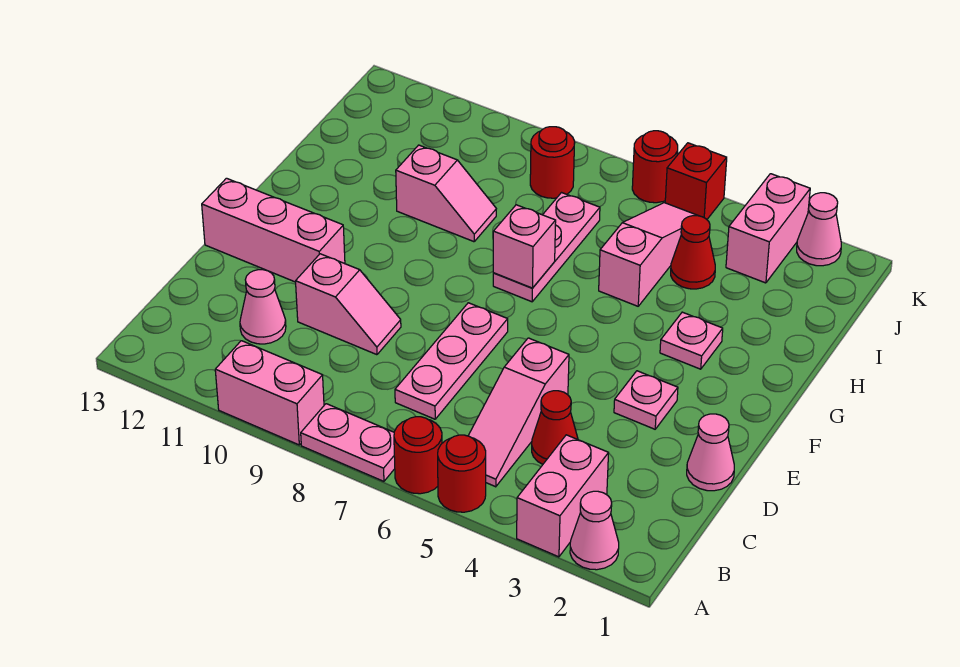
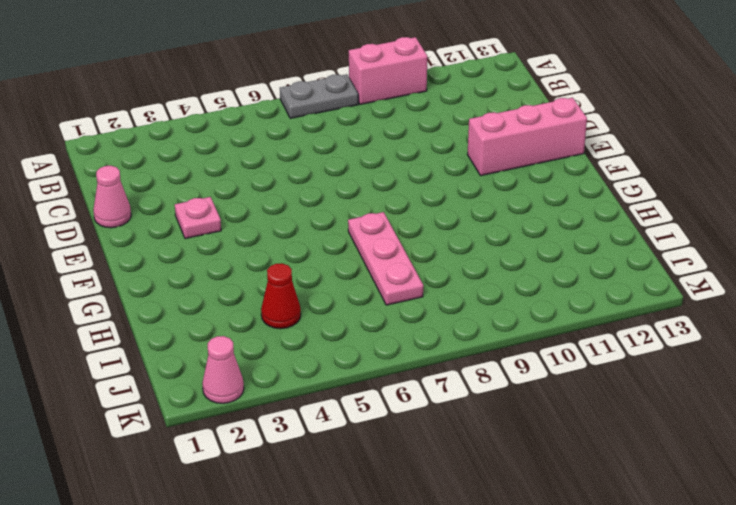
grey plate A7:A8 level 1 -> pink plate A7:A8 level 1
none -> pink cone A2 level 1
none -> pink brick A3:B3 level 1
none -> red round brick A5 level 1

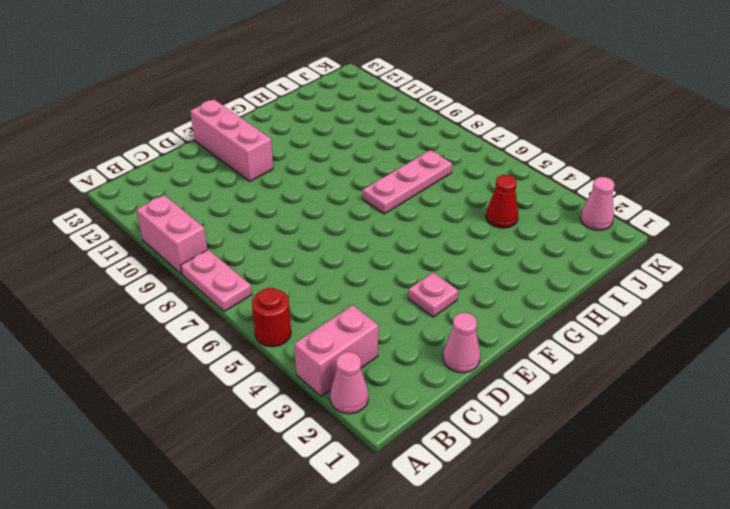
none -> red round brick A6 level 1
none -> pink slope B5:D5 level 1 top D
none -> red cone C4 level 1

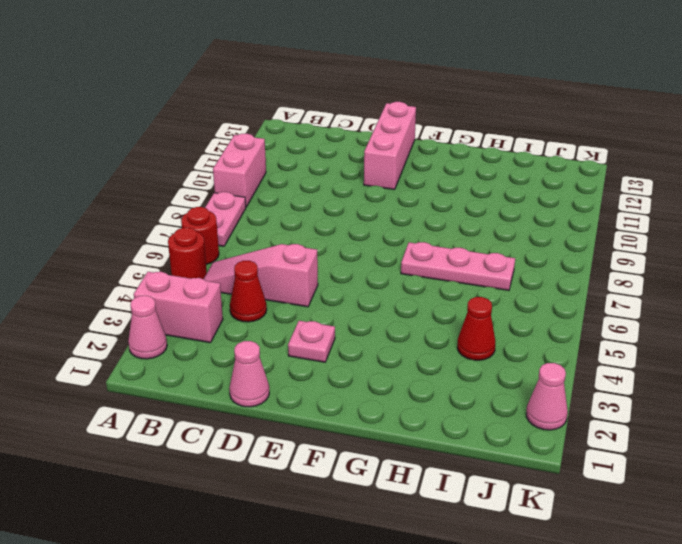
none -> pink plate C7:E7 level 1
none -> pink cone C11 level 1
none -> pink slope D9:D10 level 1 top 10

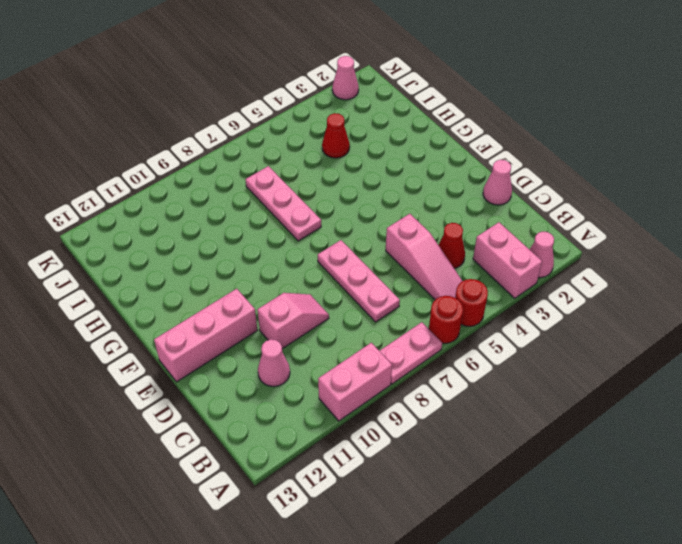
none -> pink plate E3 level 1
none -> pink plate G3 level 1
none -> pink slope H5:J5 level 1 top H

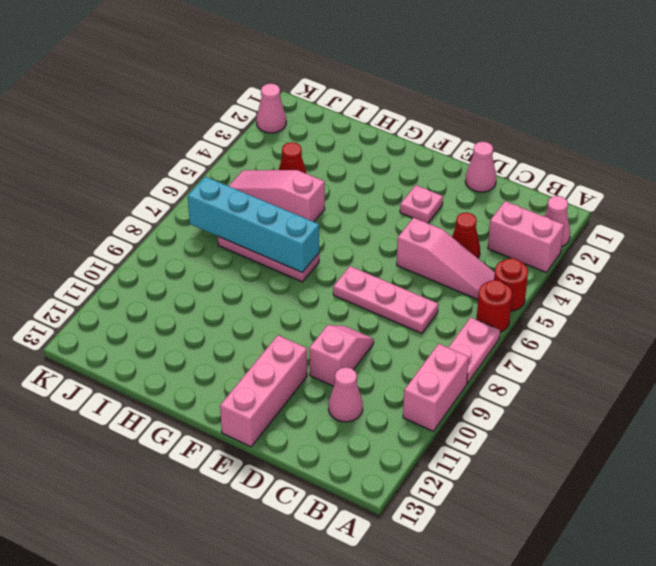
cyan brick G7:J7 level 2 -> pink brick G7 level 2
none -> pink plate G3 level 1
none -> pink slope H9:H10 level 1 top 10
none -> pink brick J3:K3 level 1

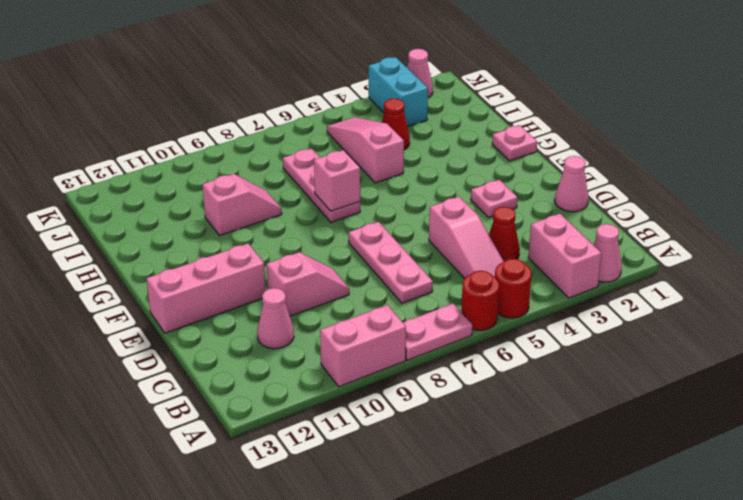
pink plate G1 level 1 -> pink plate G3 level 1
cyan brick J3:K3 level 1 -> pink brick J3:K3 level 1
none -> red round brick J8 level 1
none -> red brick K5 level 1
none -> red round brick K6 level 1

